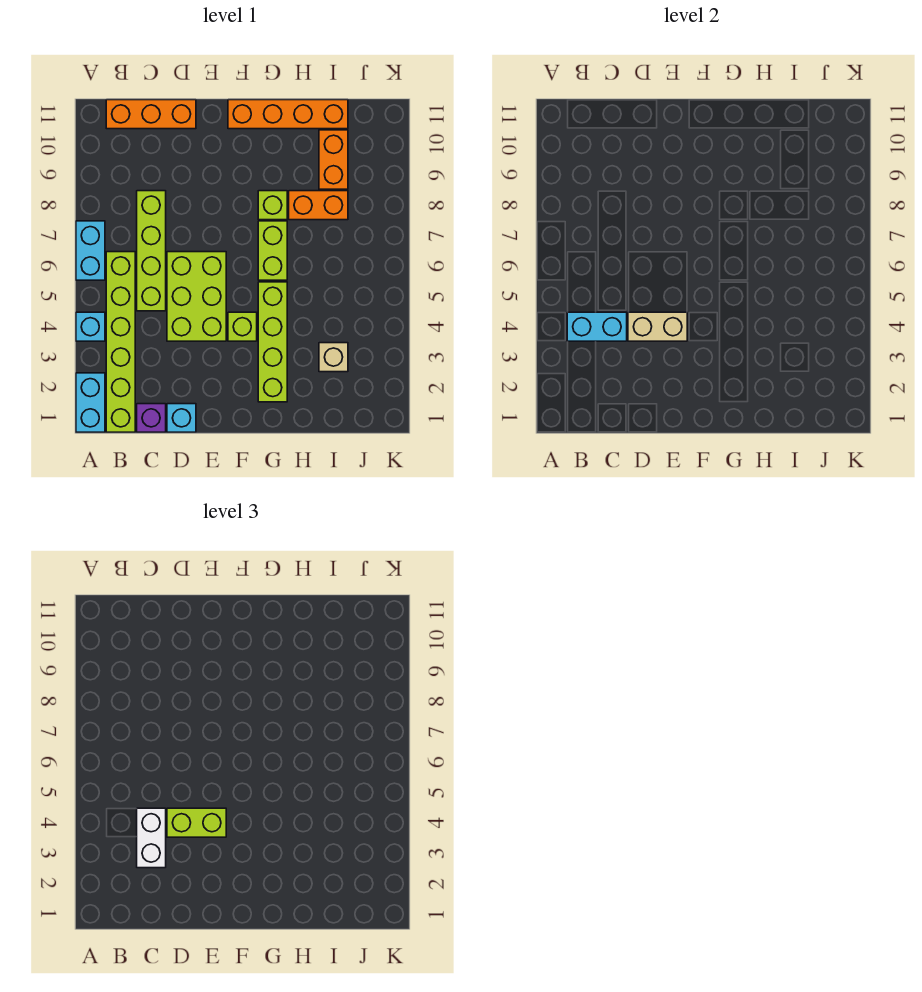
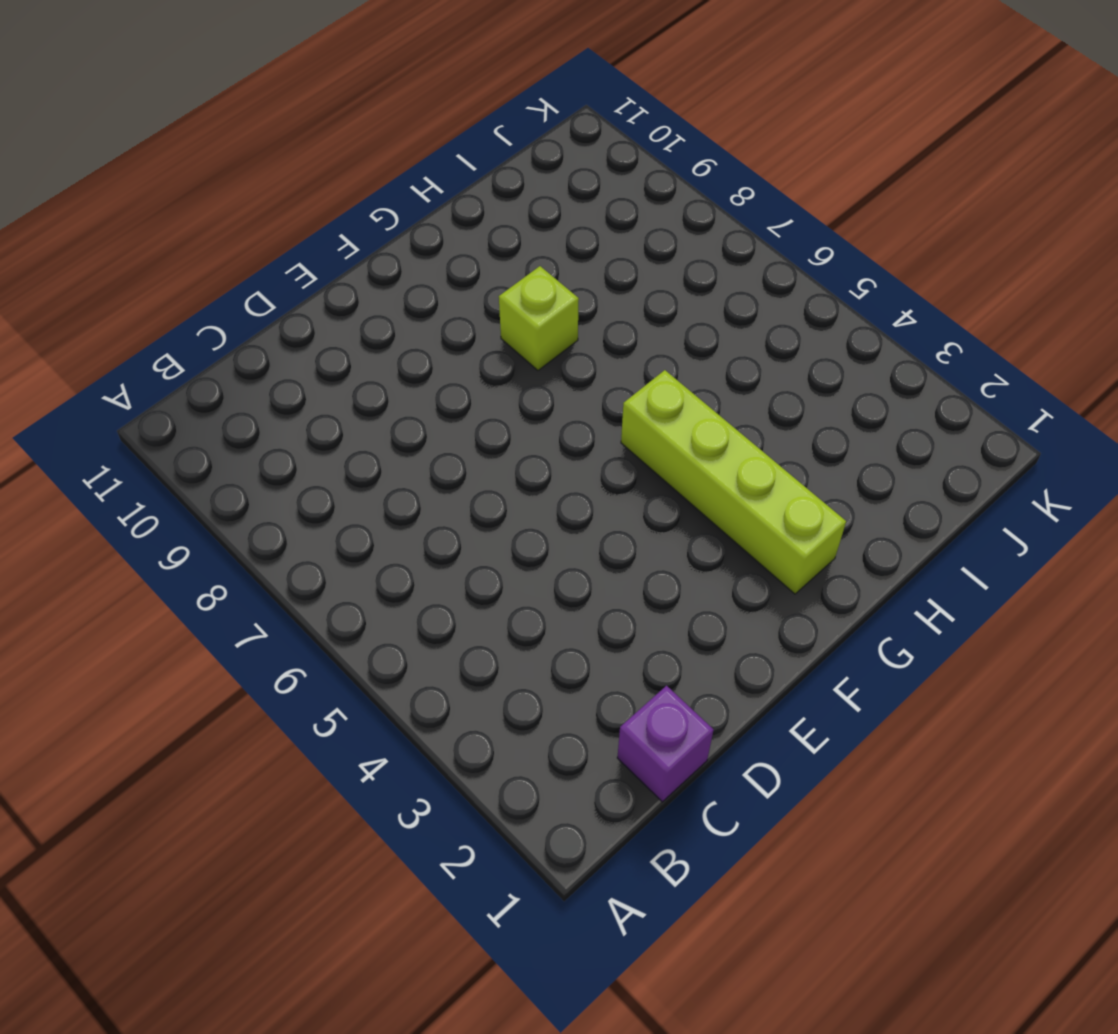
none -> cyan brick A1:A2 level 1
none -> cyan brick A4 level 1
none -> cyan brick A6:A7 level 1

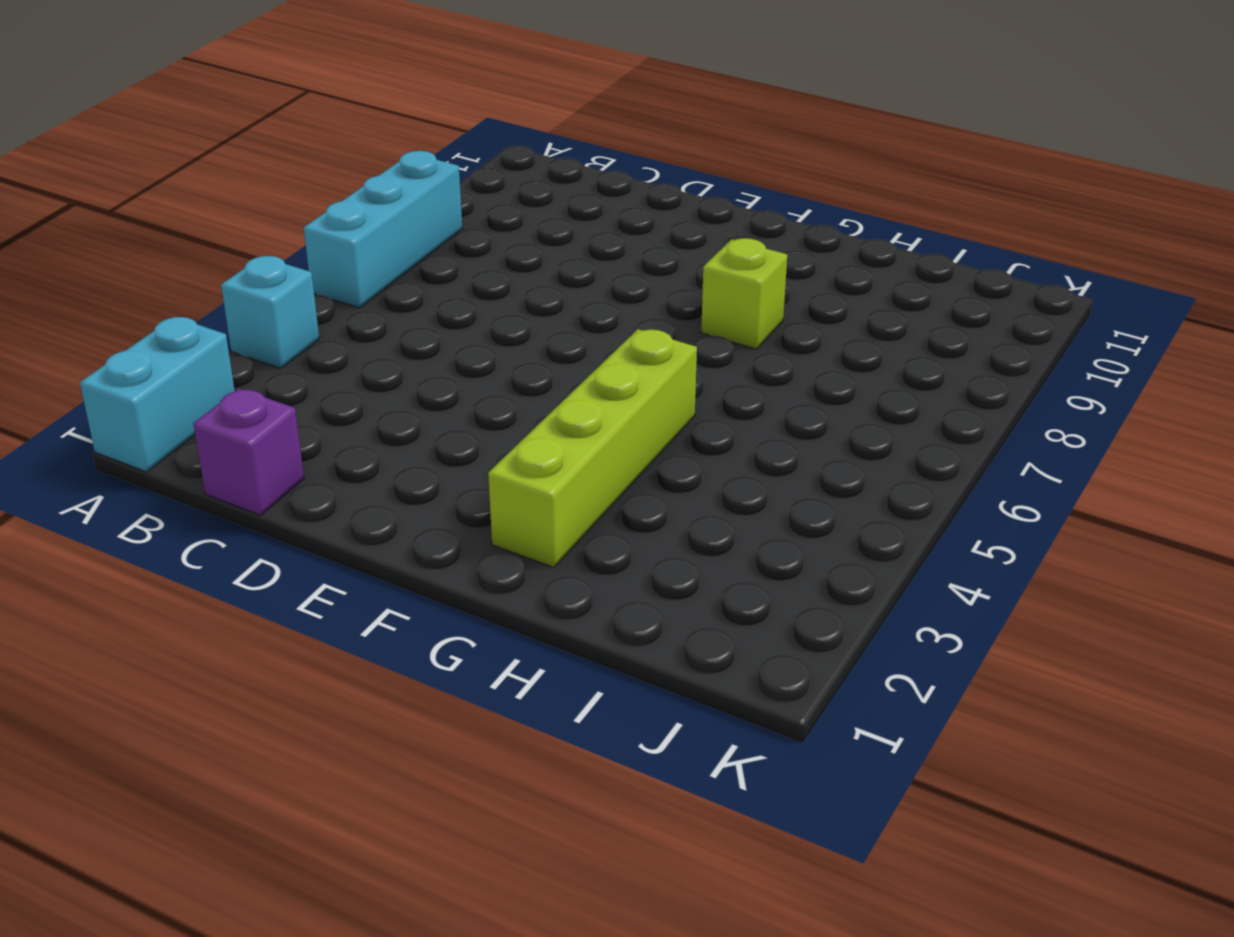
cyan brick A6:A8 level 1 -> cyan brick A6:A7 level 1
none -> lime brick B1:B6 level 1
none -> orange brick B11:D11 level 1
none -> lime brick C5:C8 level 1

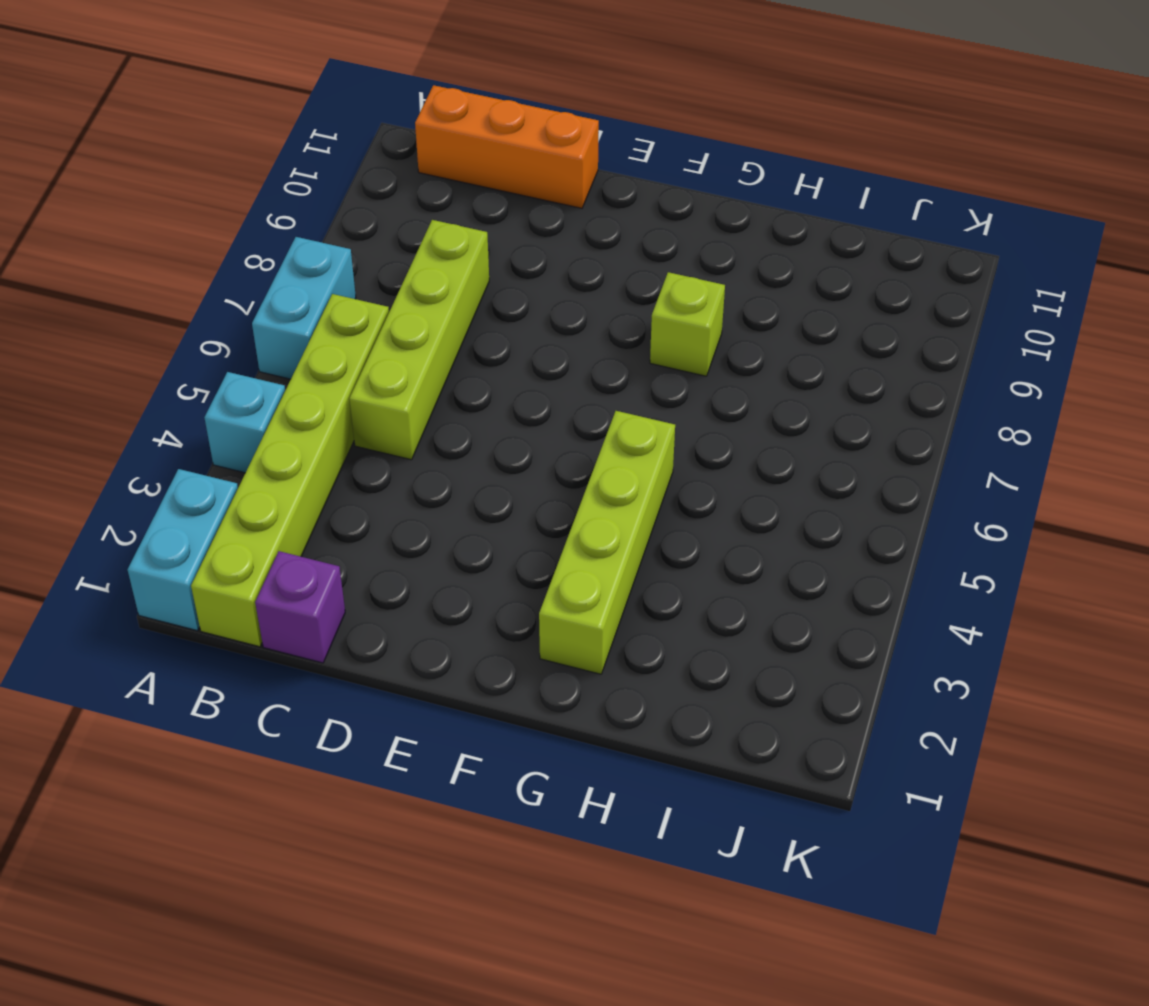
none -> cyan brick D1 level 1
none -> lime brick D4:E6 level 1
none -> lime brick F4 level 1

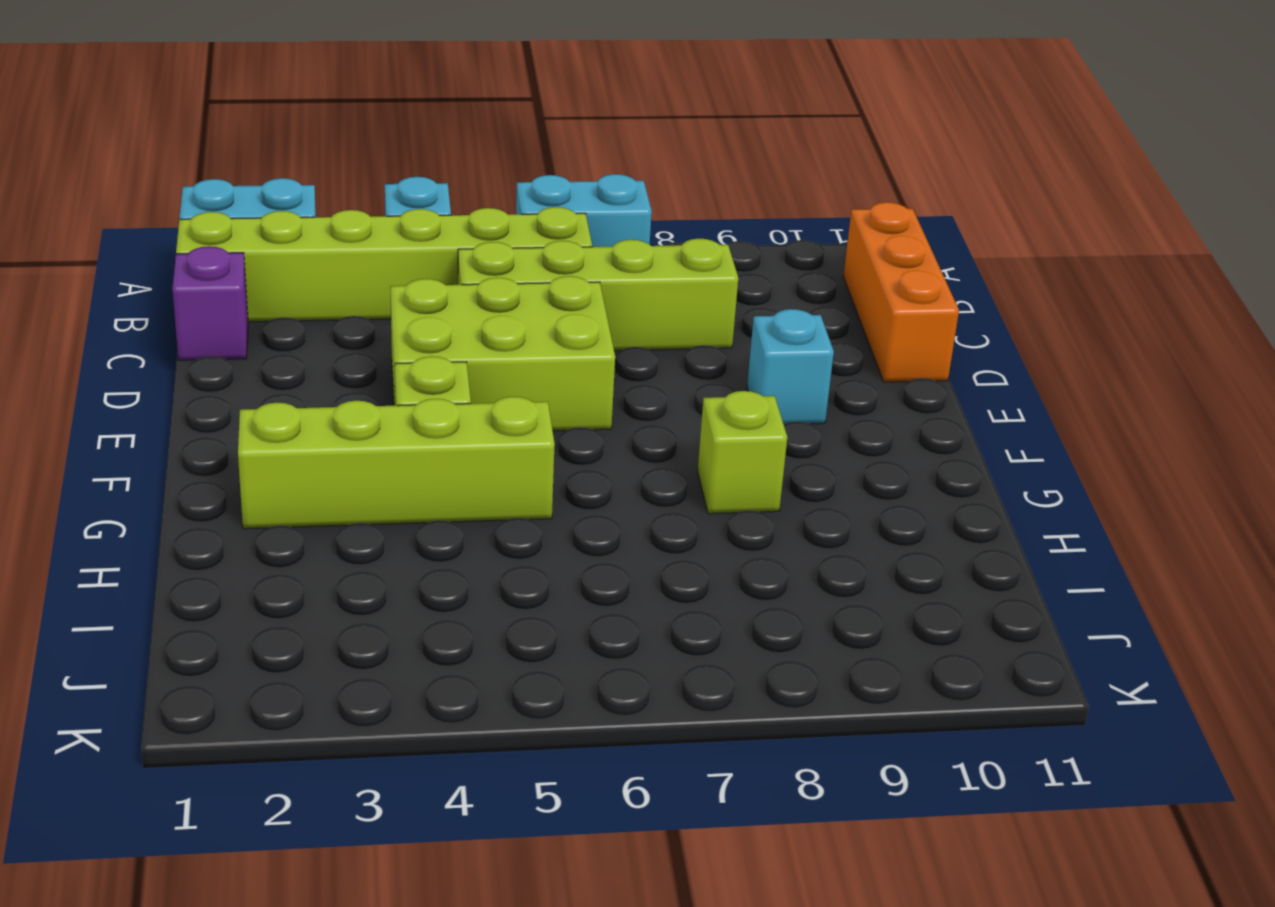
cyan brick E9 level 1 -> cyan brick D1 level 1
none -> orange brick F11:I11 level 1
none -> lime brick G6:G7 level 1
none -> orange brick H8:I8 level 1

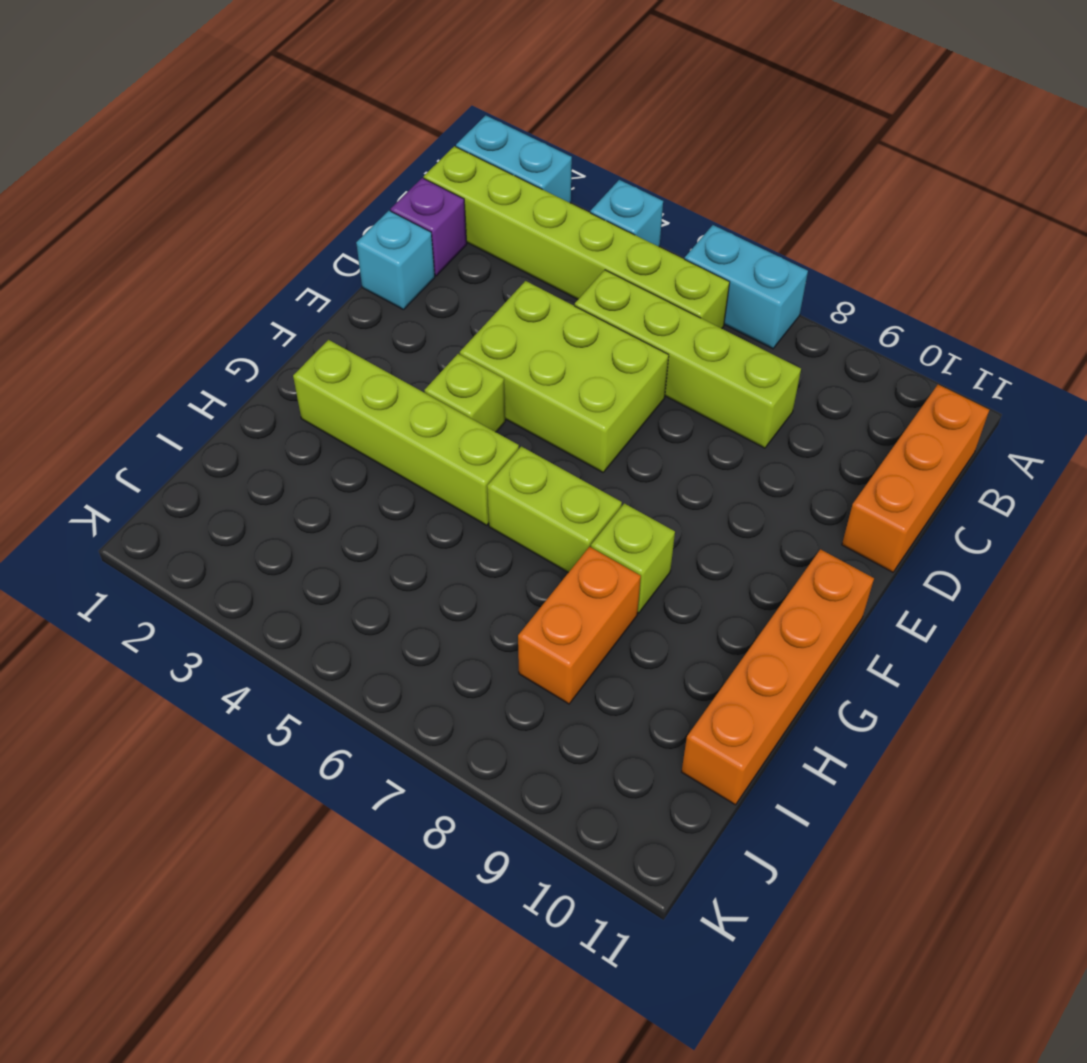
none -> tan brick I3 level 1
none -> orange brick I9:I10 level 1
none -> cyan brick B4:C4 level 2

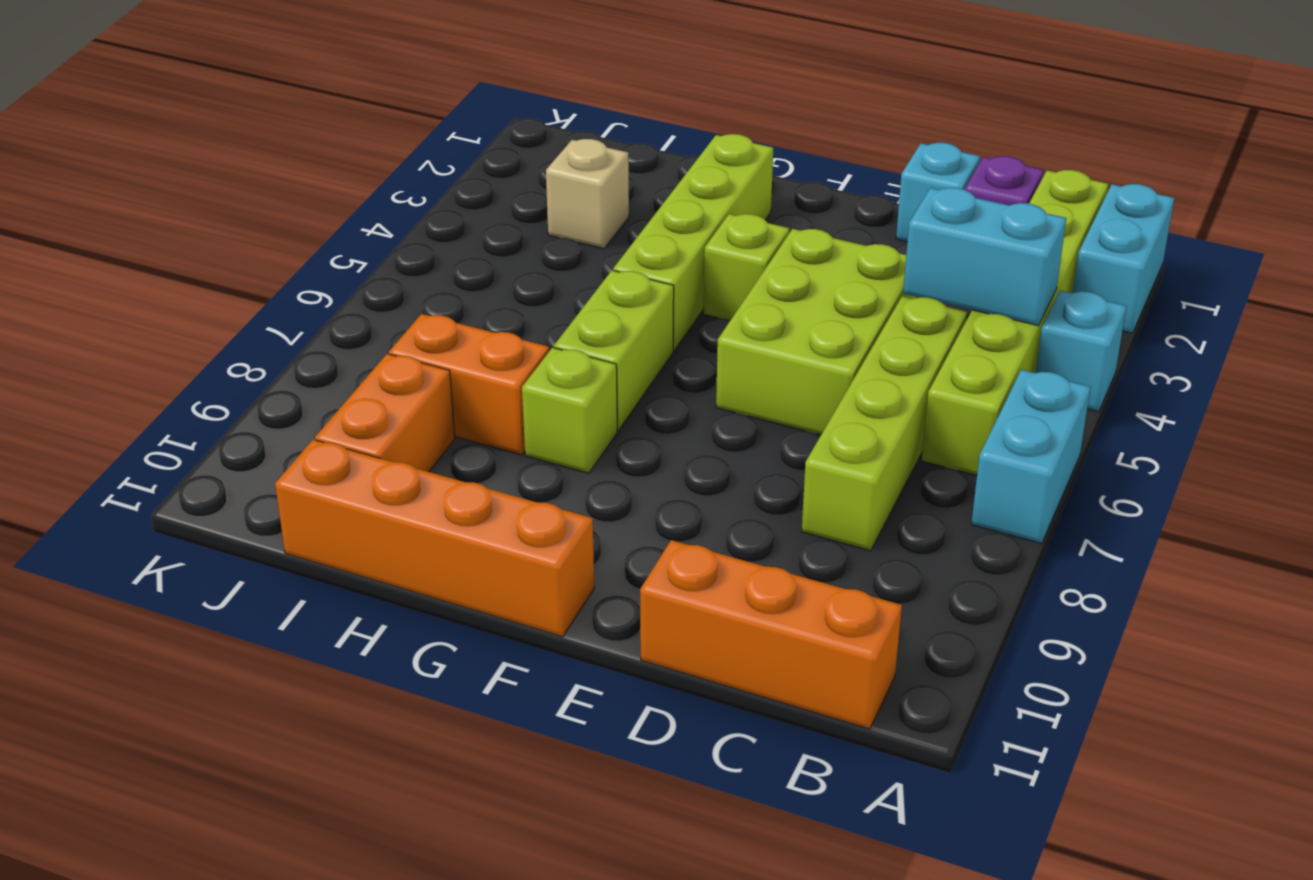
none -> tan brick D4:E4 level 2
none -> white brick C3:C4 level 3
none -> lime brick D4:E4 level 3

